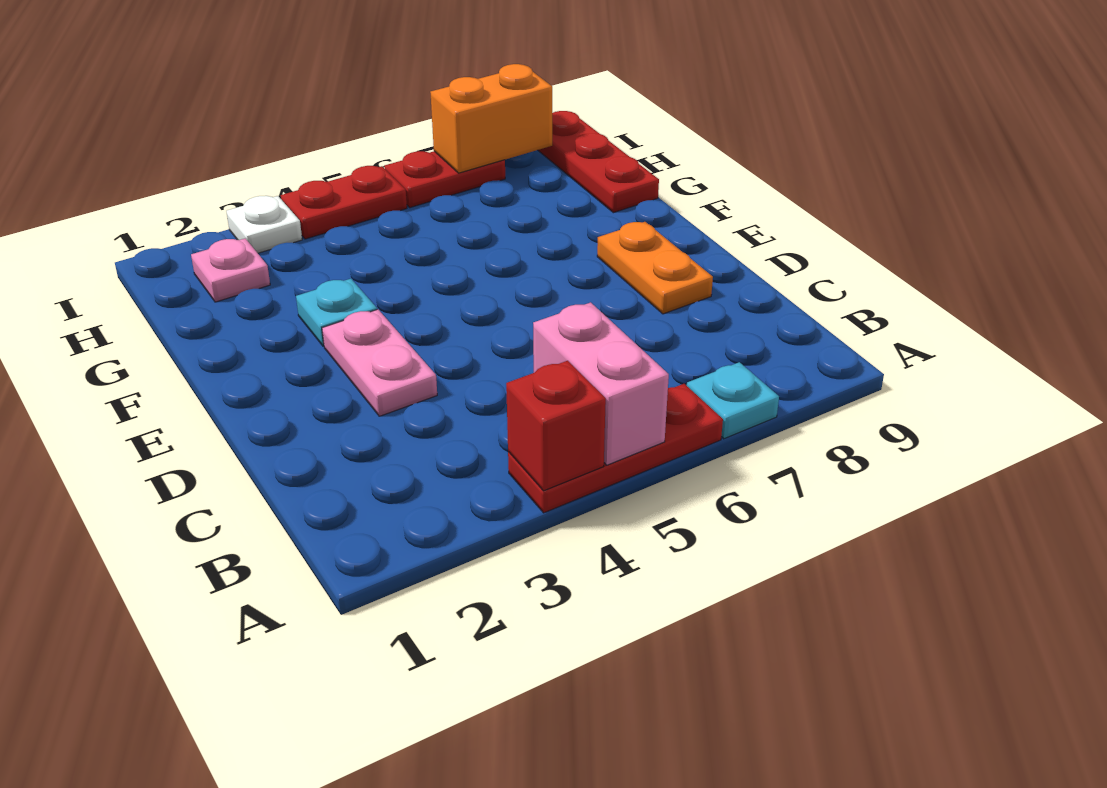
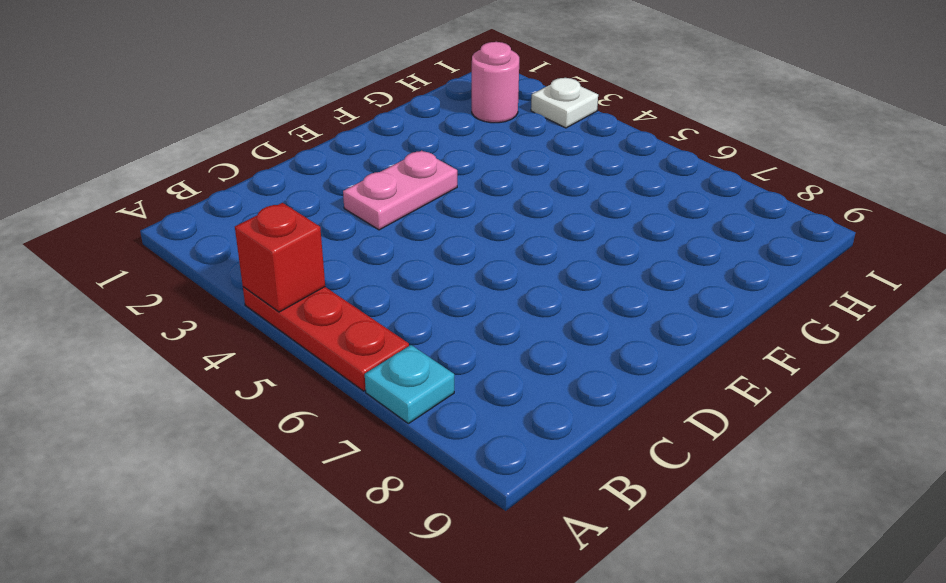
pink round brick H2 level 1 -> pink plate H2 level 1
none -> orange plate D8:E8 level 1
none -> cyan plate F3 level 1
none -> red plate G9:I9 level 1

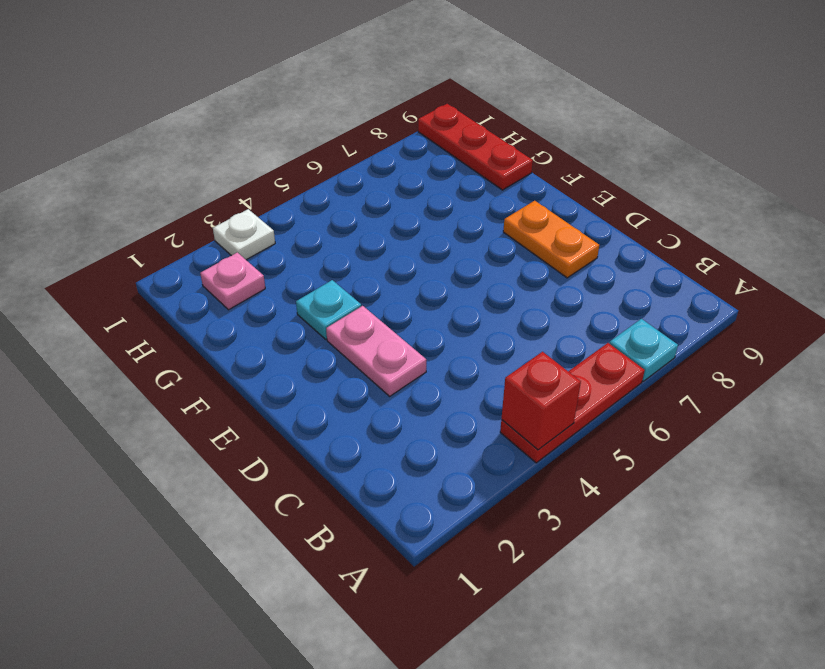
none -> red plate I4:I5 level 1
none -> red plate I6:I7 level 1
none -> pink brick A5:B5 level 2

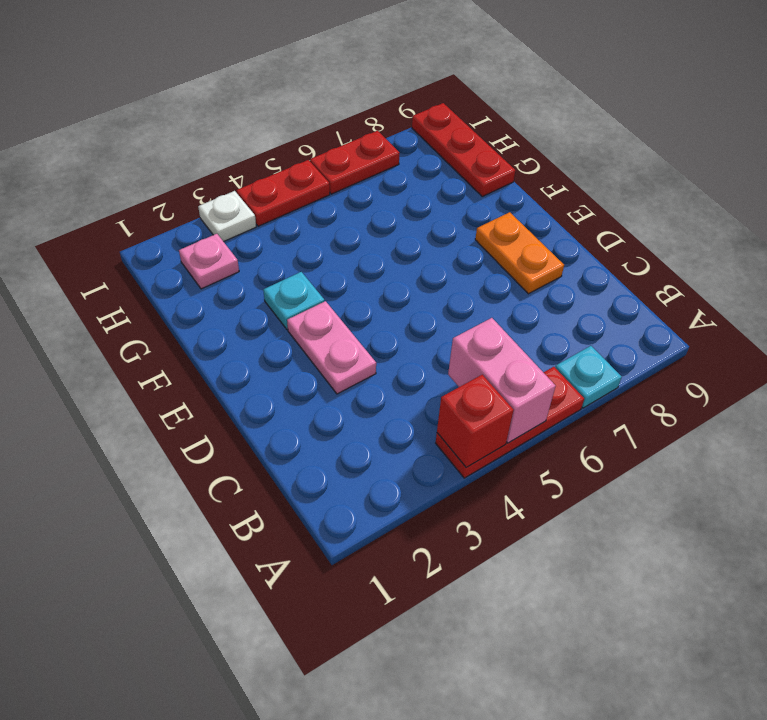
none -> orange brick I7:I8 level 2

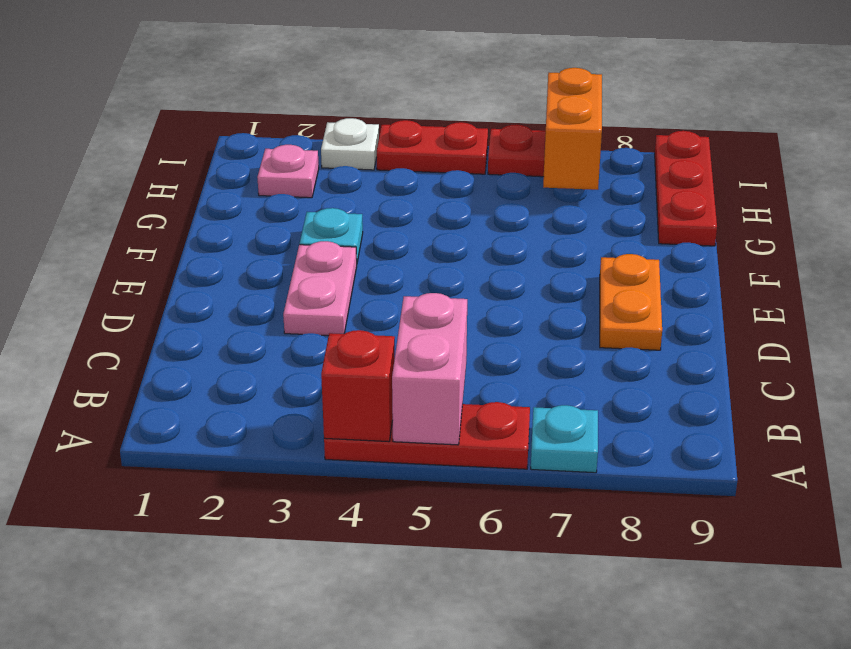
orange brick H7:I7 level 2 -> orange brick I7:I8 level 2

